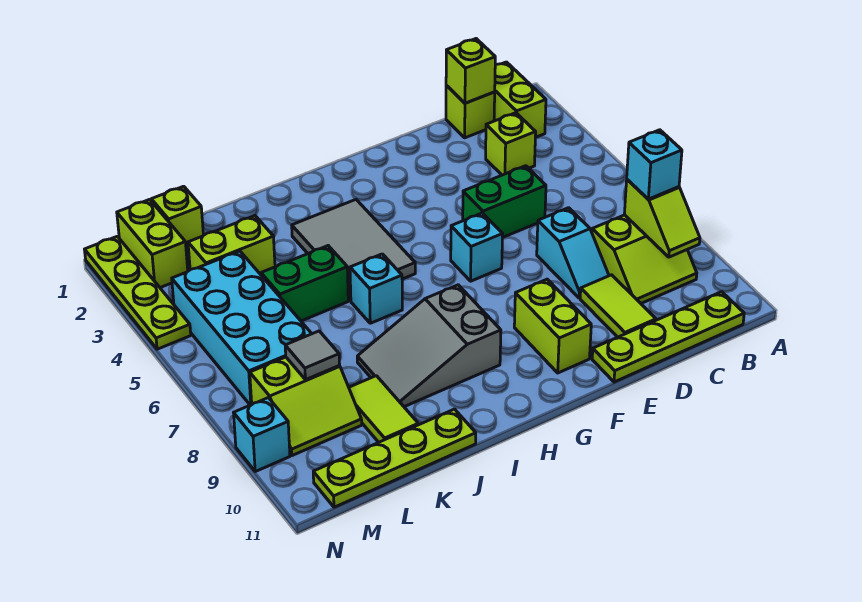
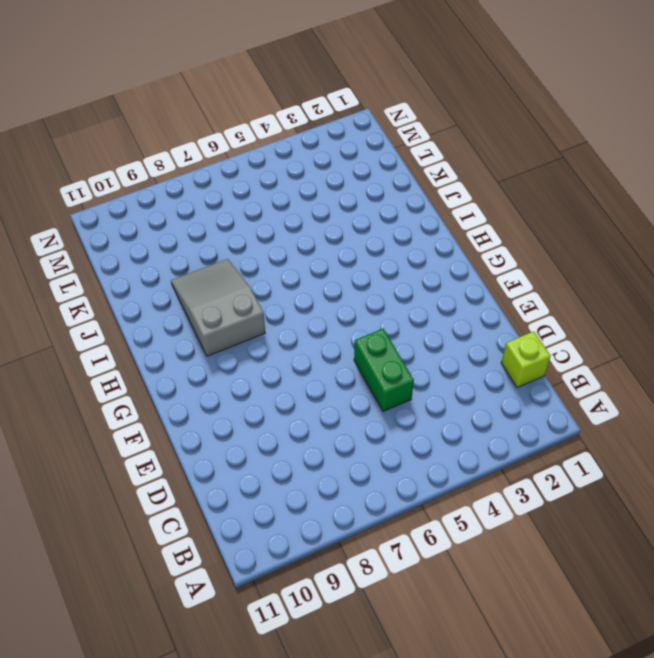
none -> lime brick B1:B2 level 1
none -> lime slope B8:C9 level 1 top 8
none -> lime plate B11:E11 level 1

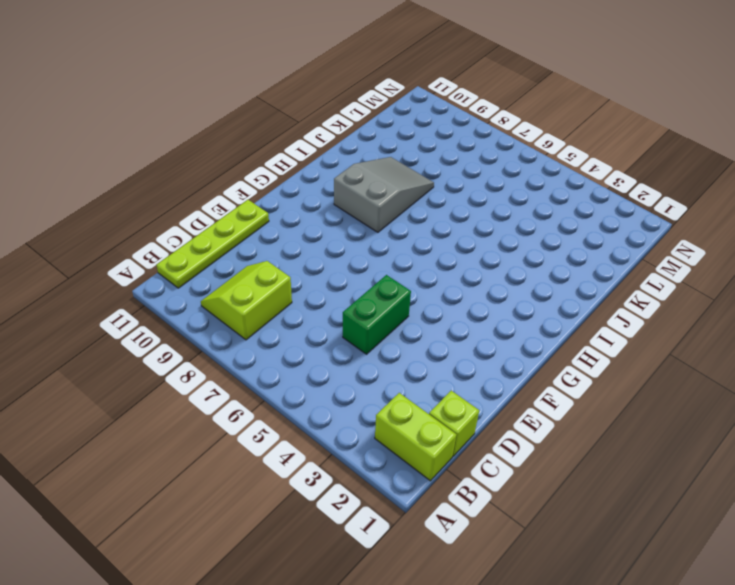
none -> lime brick C3 level 1
none -> cyan slope D7:D8 level 1 top 7
none -> lime tile D9:D10 level 1

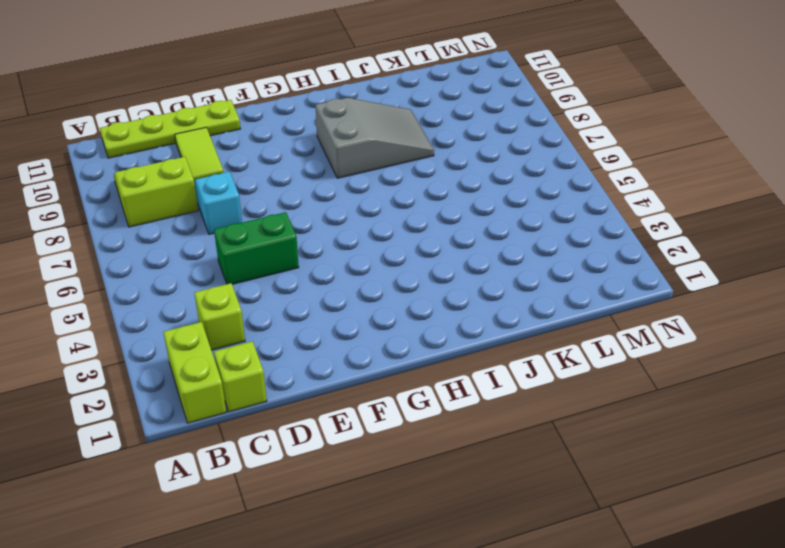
none -> cyan brick F6 level 1
none -> lime brick F9:F10 level 1
none -> grey tile H3:I5 level 1

